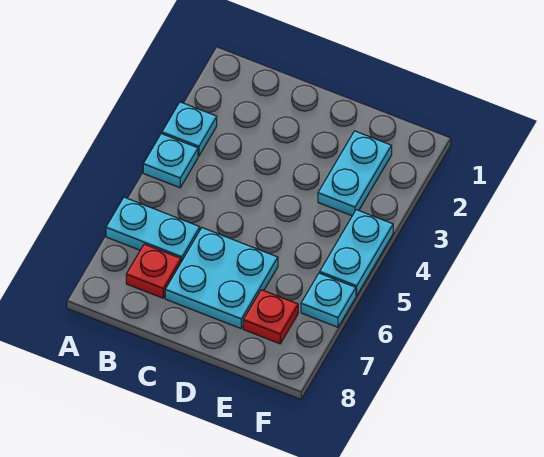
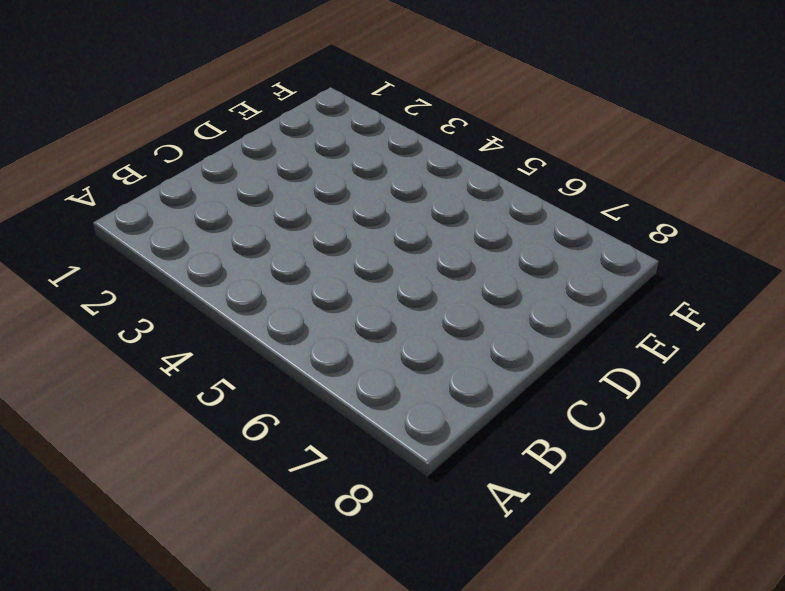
none -> cyan plate A3 level 1
none -> cyan plate A4 level 1

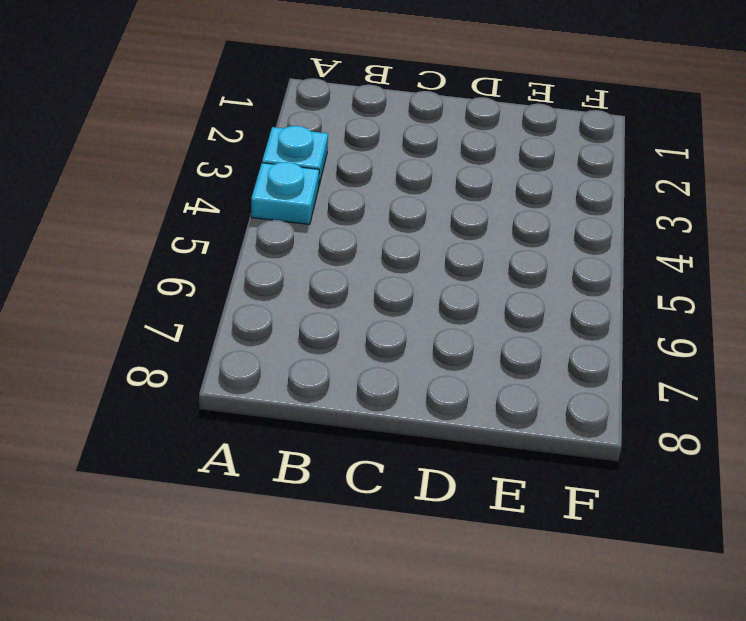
none -> cyan plate A6:B6 level 1
none -> red plate B7 level 1

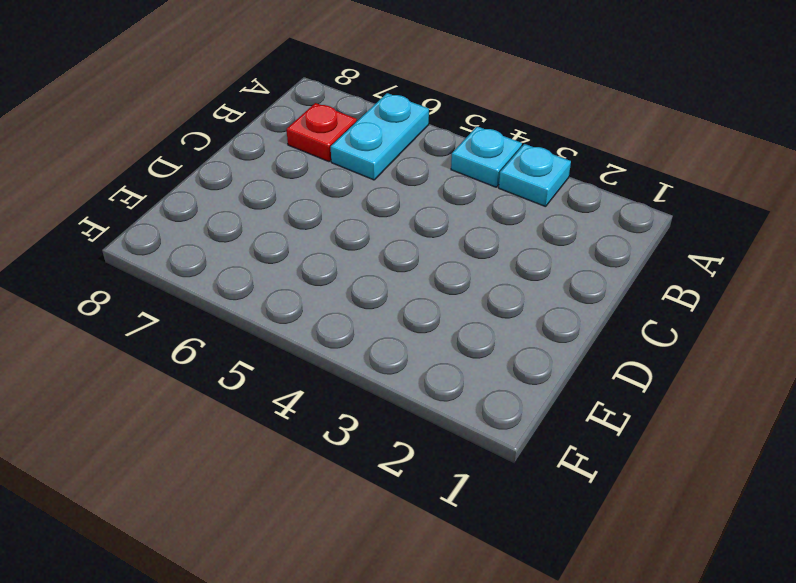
none -> cyan plate C6:D7 level 1
none -> cyan plate E2:E3 level 1

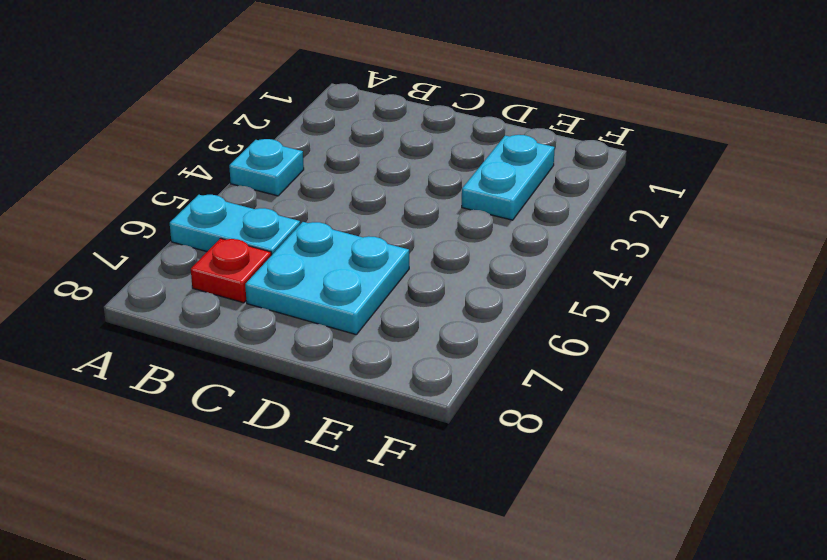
none -> cyan plate A3 level 1
none -> red plate E7 level 1

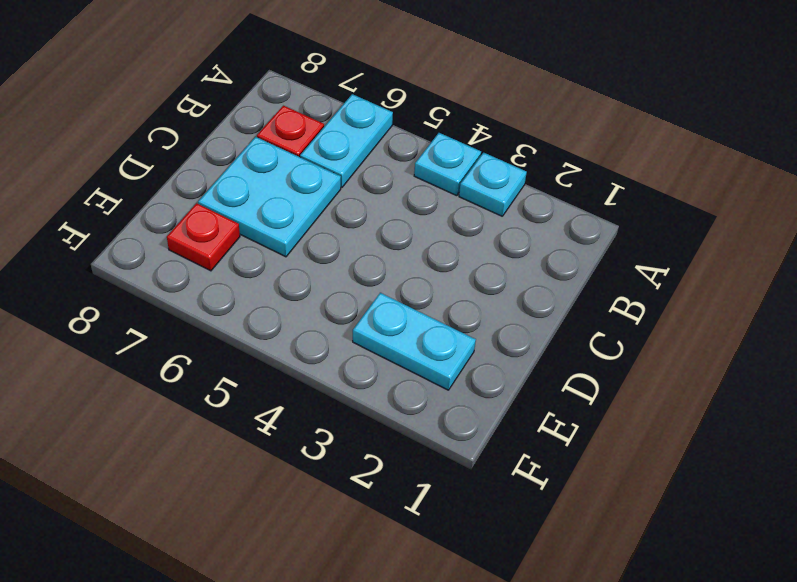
none -> cyan plate F4:F5 level 1
none -> cyan plate F6 level 1

